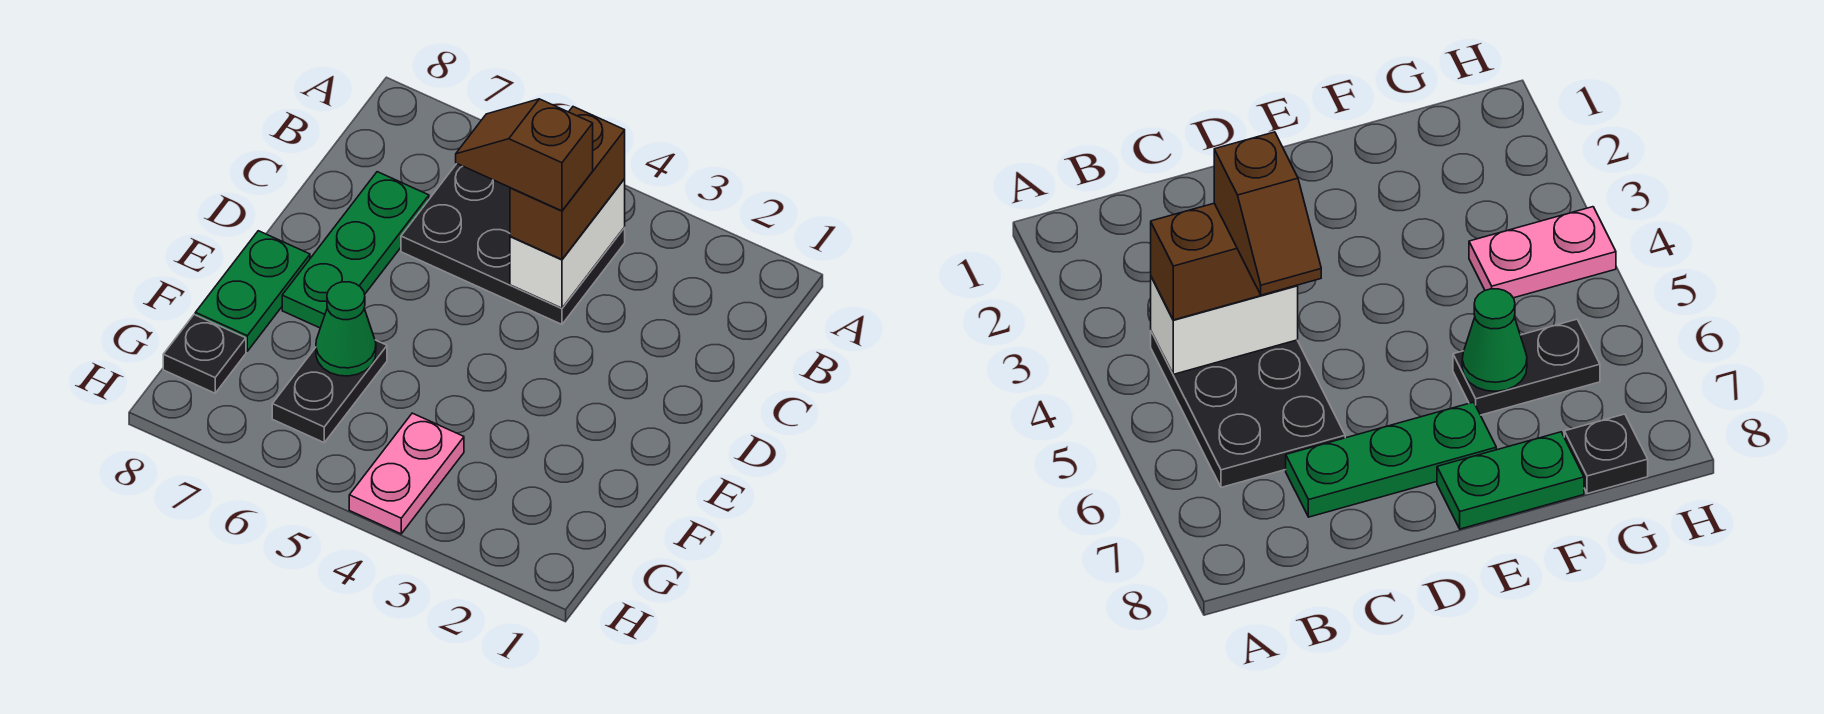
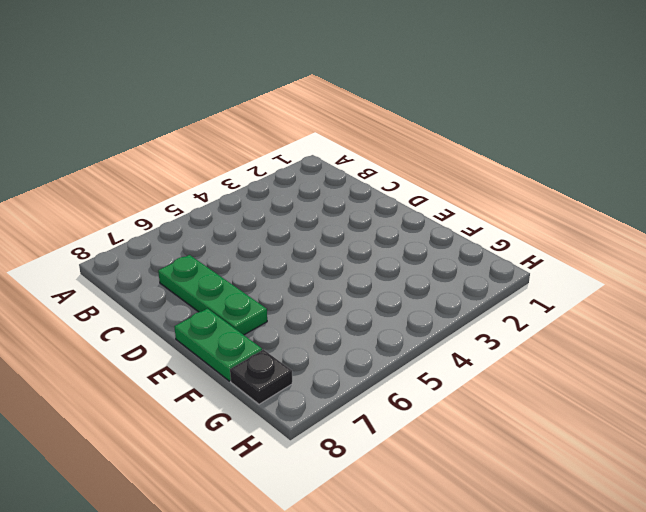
none -> black plate B4:C6 level 1
none -> black plate F6:G6 level 1

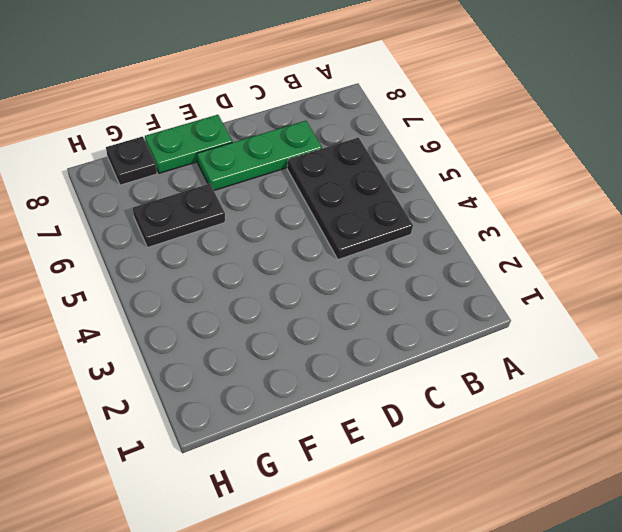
none -> pink plate G4:H4 level 1
none -> white brick B4:C4 level 2

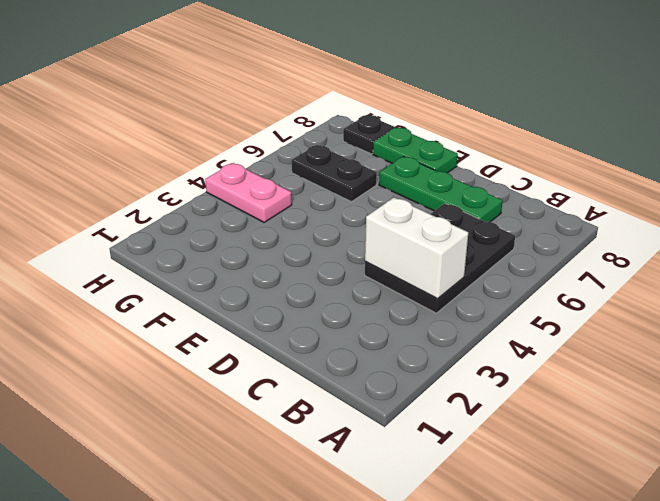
none -> green cone F6 level 2
none -> brown brick B4:C4 level 3

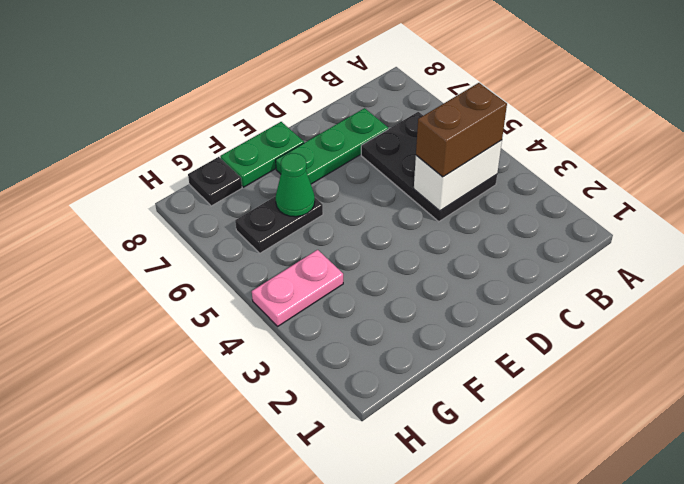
none -> brown slope C4:C5 level 4 top 4

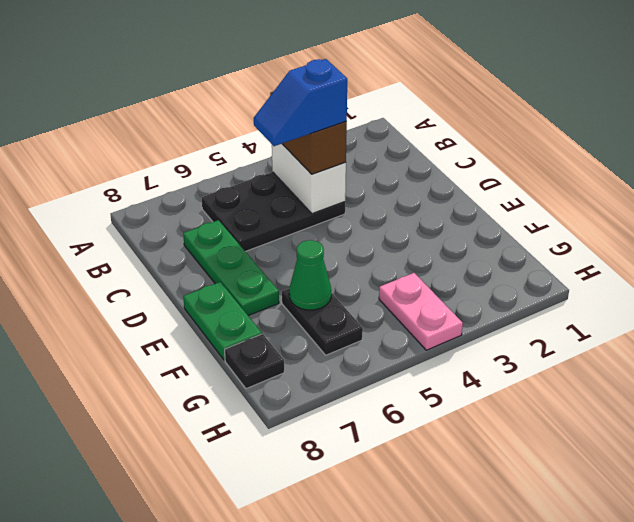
blue slope C4:C5 level 4 top 4 -> brown slope C4:C5 level 4 top 4

